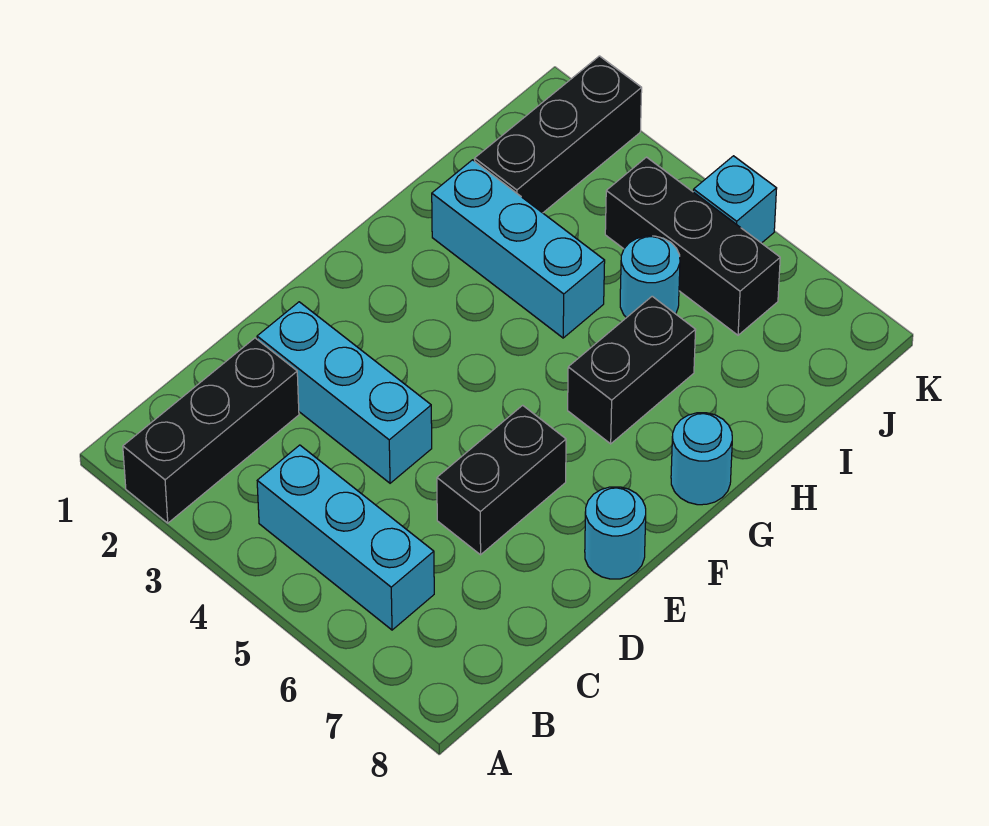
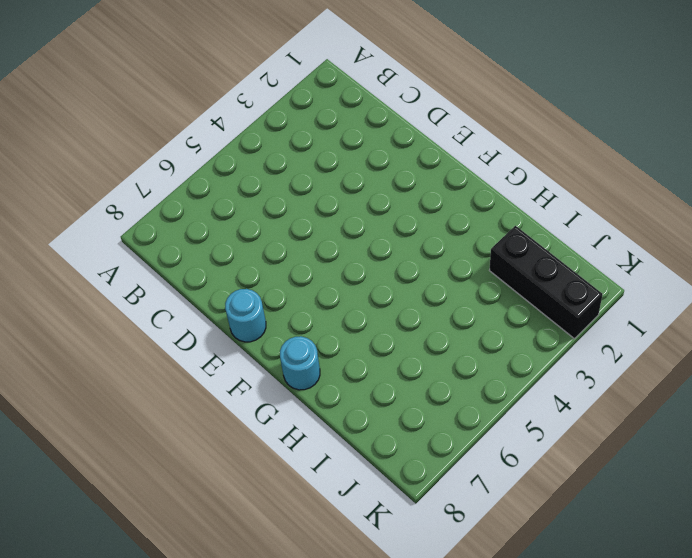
none -> black brick A2:C2 level 1
none -> cyan brick B4:B6 level 1
none -> cyan brick D2:D4 level 1

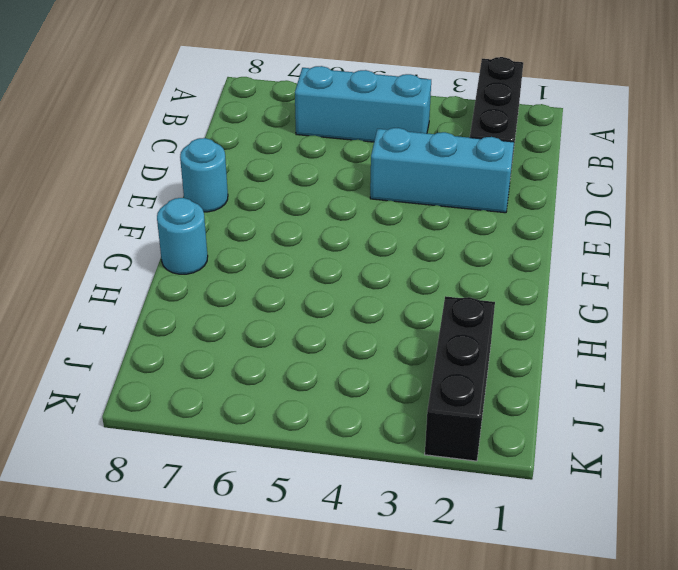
none -> black brick D6:E6 level 1
none -> black brick G6:H6 level 1
none -> cyan brick H2:H4 level 1

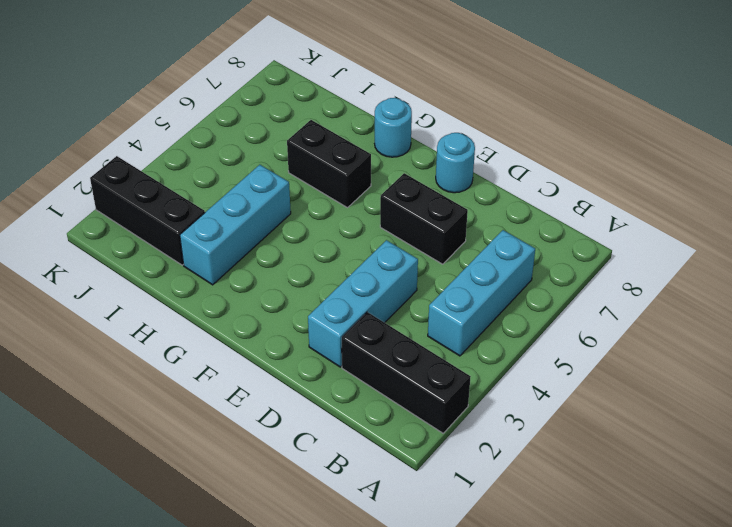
none -> cyan round brick I5 level 1
none -> black brick J4:J6 level 1
none -> cyan brick K5 level 1

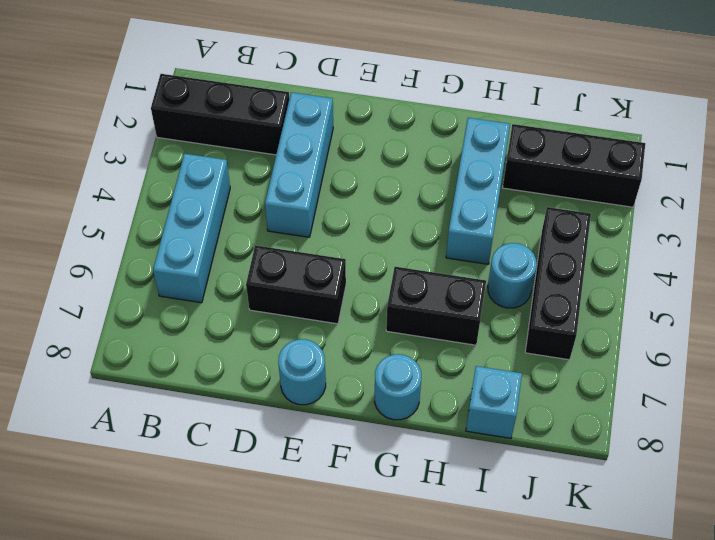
cyan brick I8 level 1 -> cyan brick K5 level 1

